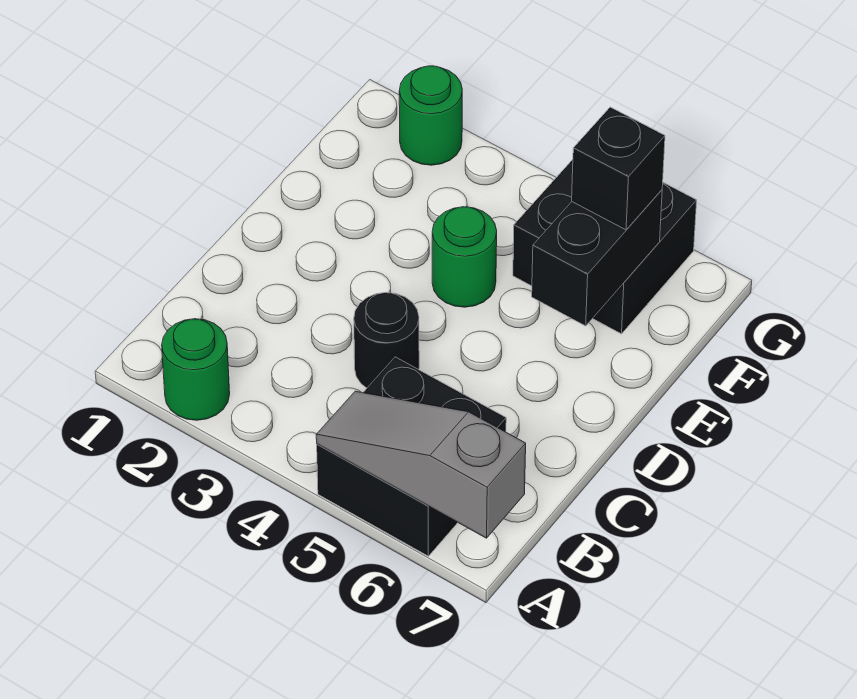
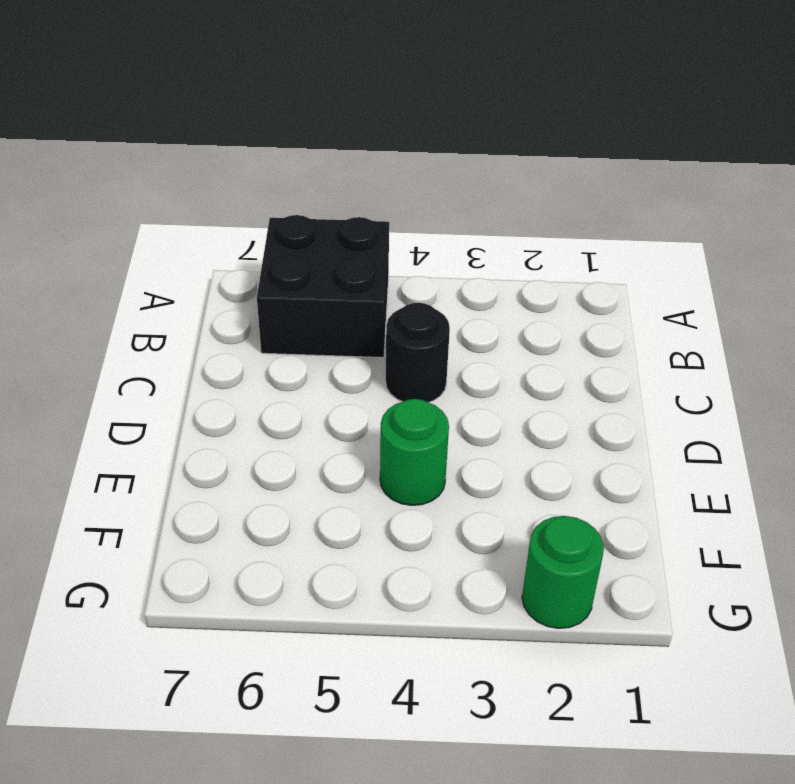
none -> green round brick A2 level 1
none -> black brick F5:G6 level 1

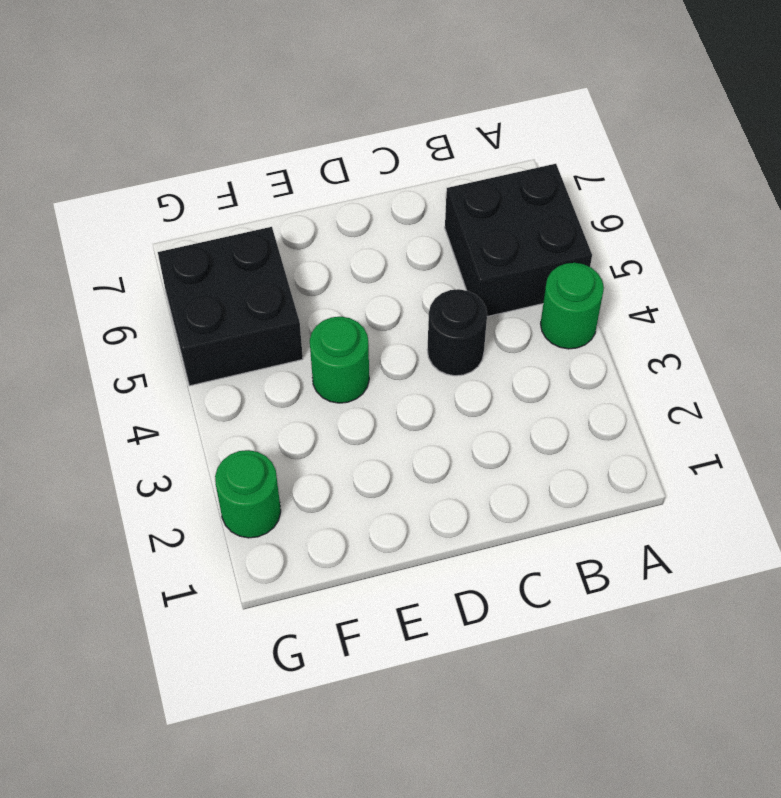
green round brick A4 level 1 -> green round brick A2 level 1
none -> grey slope A5:A7 level 2 top 7
none -> black brick E6:F6 level 2

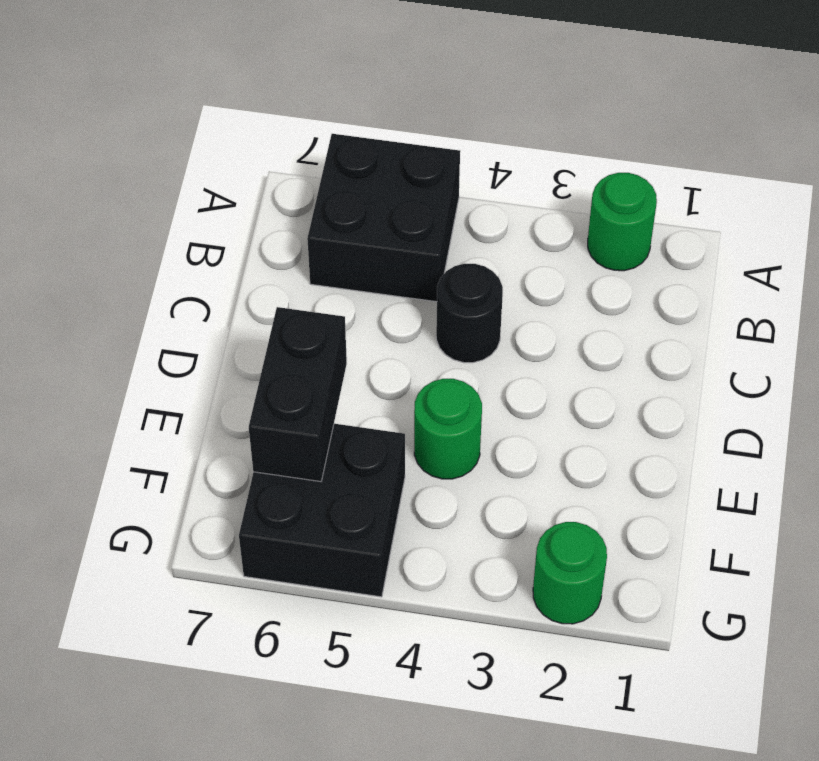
none -> grey slope A5:A7 level 2 top 7
none -> black brick F6 level 3

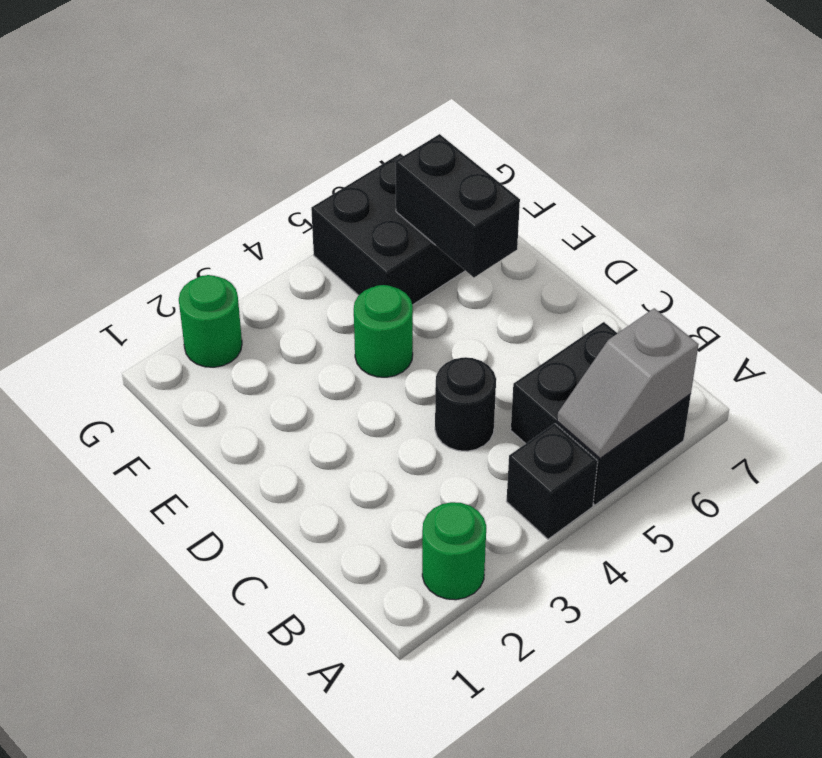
black brick A4 level 1 -> black brick F6 level 3
grey slope A5:A6 level 2 top 6 -> grey slope A5:A7 level 2 top 7

